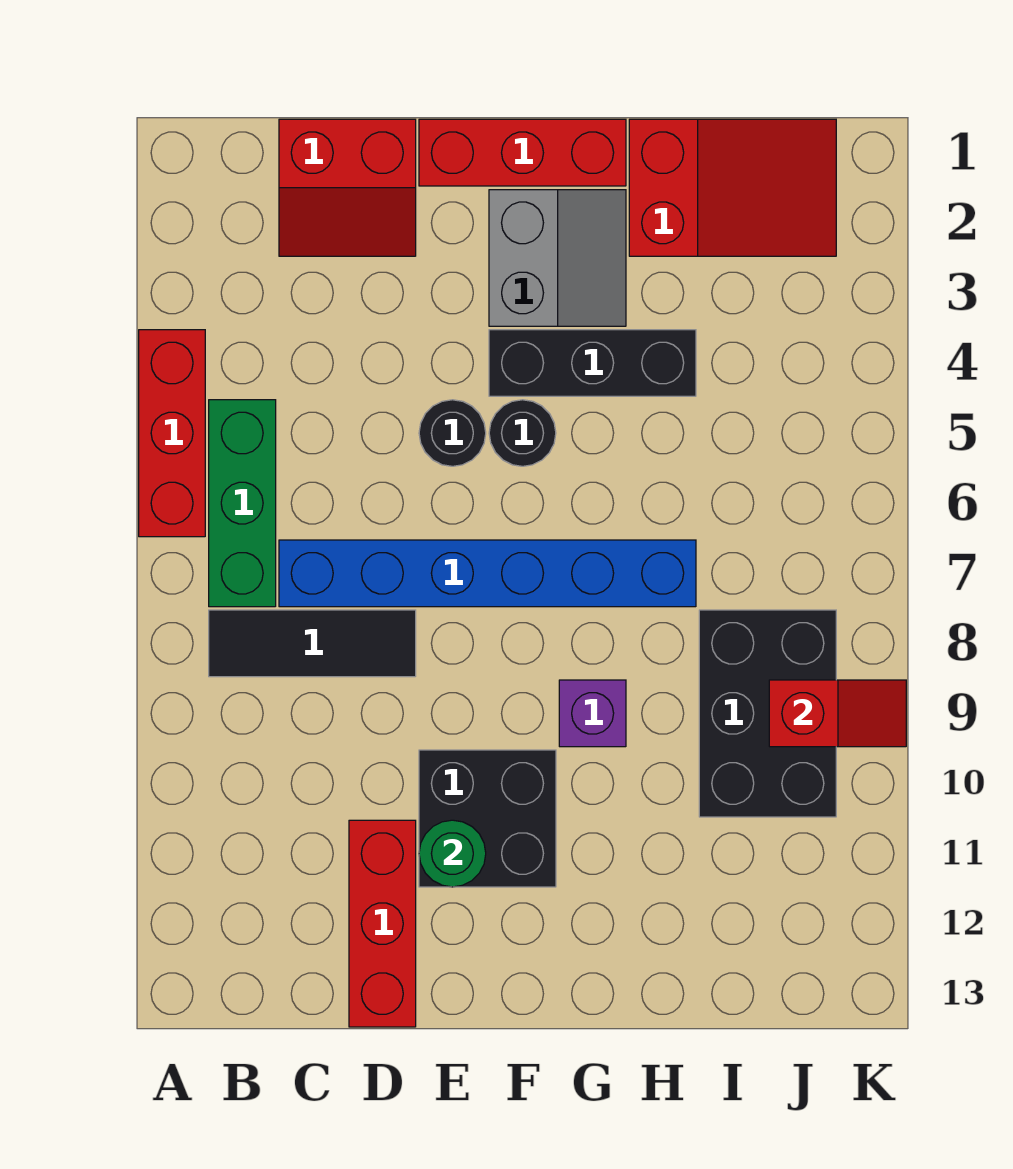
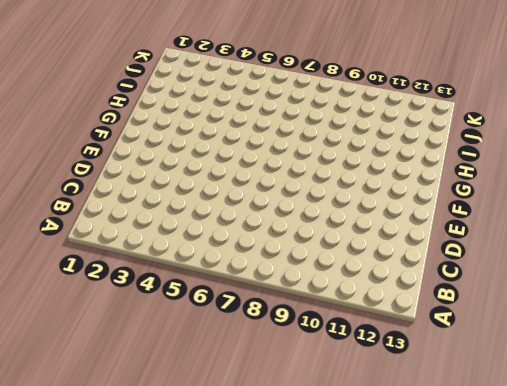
none -> red brick A4:A6 level 1
none -> green brick B5:B7 level 1
none -> black tile B8:D8 level 1

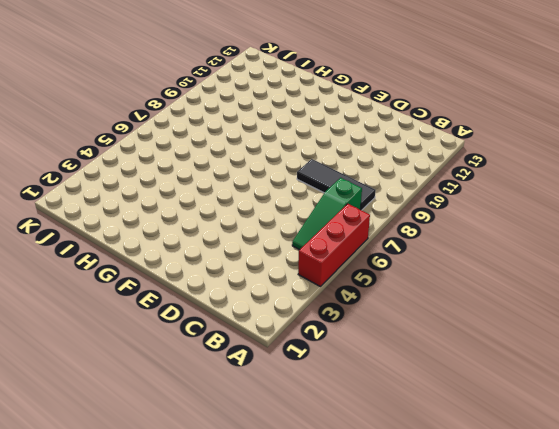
green slope B5:B7 level 1 top 7 -> green brick B5:B7 level 1
none -> red slope C1:D2 level 1 top 1
none -> blue brick C7:H7 level 1
none -> red brick D11:D13 level 1

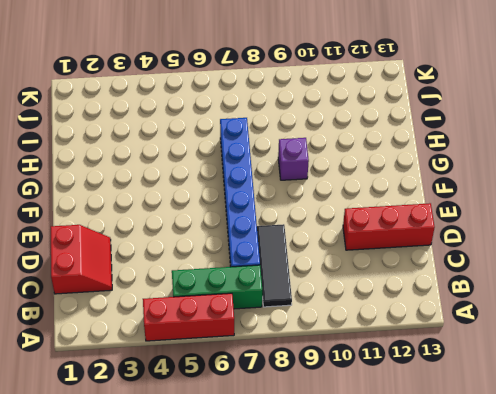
none -> red brick E1:G1 level 1
none -> black round brick E5 level 1
none -> black brick E10:F11 level 1

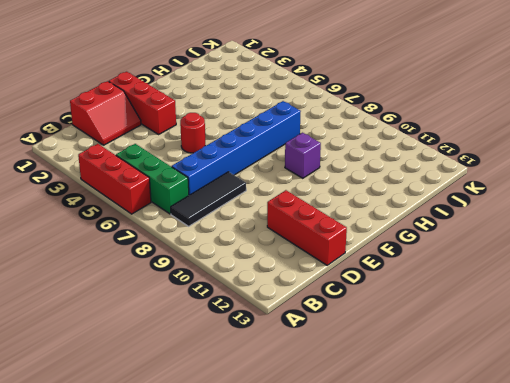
red brick E1:E3 level 1 -> red brick E1:G1 level 1
red round brick E5 level 1 -> black round brick E5 level 1
none -> black brick E10:F11 level 1
none -> grey slope F2:G3 level 1 top F
none -> black brick F4:H4 level 1

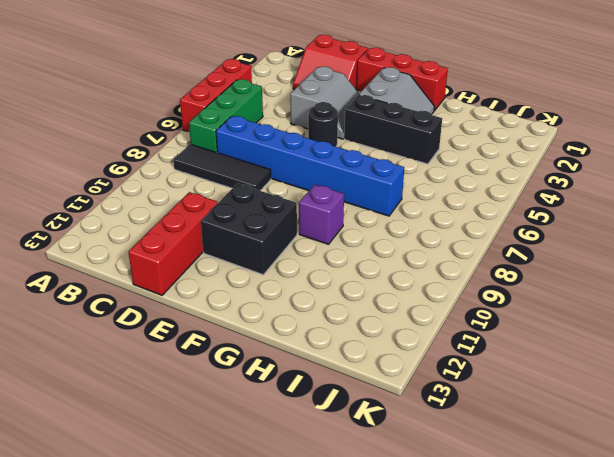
grey slope D3:E4 level 1 top D -> none
none -> black round brick F5 level 1
none -> red slope H1:J2 level 1 top H
none -> black brick I8:J10 level 1

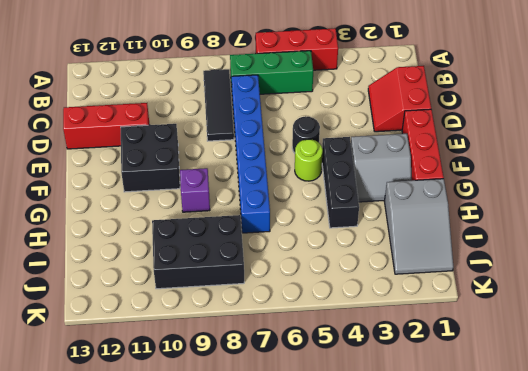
lime round brick F5 level 1 -> black round brick F5 level 1
grey slope H1:J2 level 1 top H -> red slope H1:J2 level 1 top H
none -> green round brick E11 level 2
none -> red slope J9:K9 level 2 top J

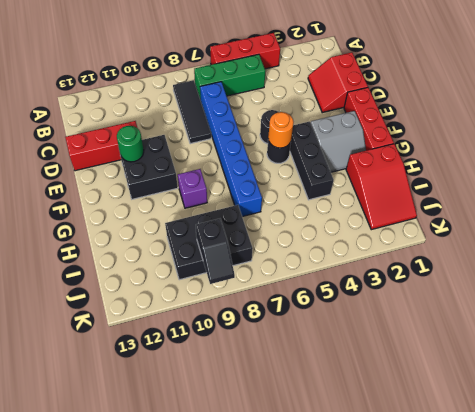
orange round brick F5 level 2 -> none
black slope J9:K9 level 2 top J -> red slope J9:K9 level 2 top J

